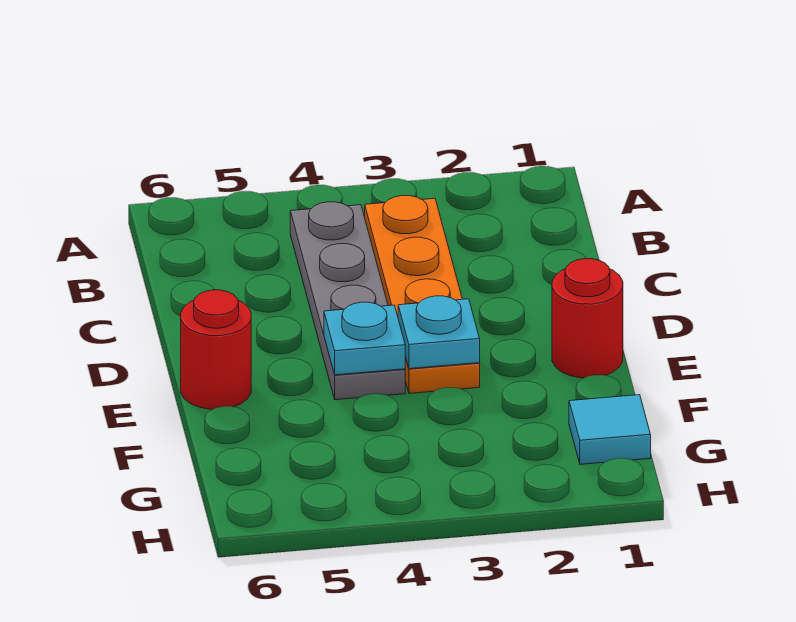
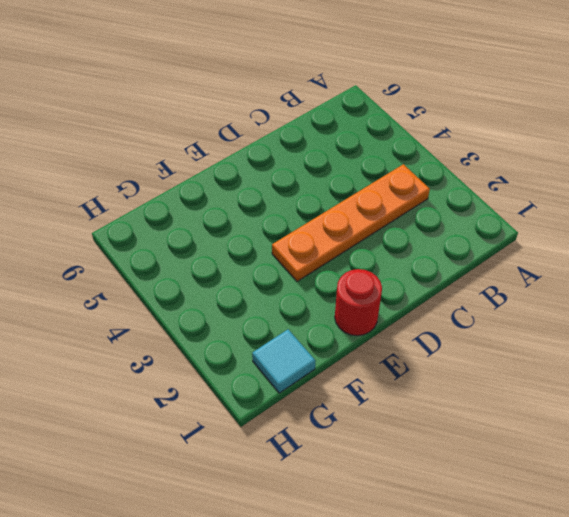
none -> grey plate B4:E4 level 1
none -> red round brick E6 level 1

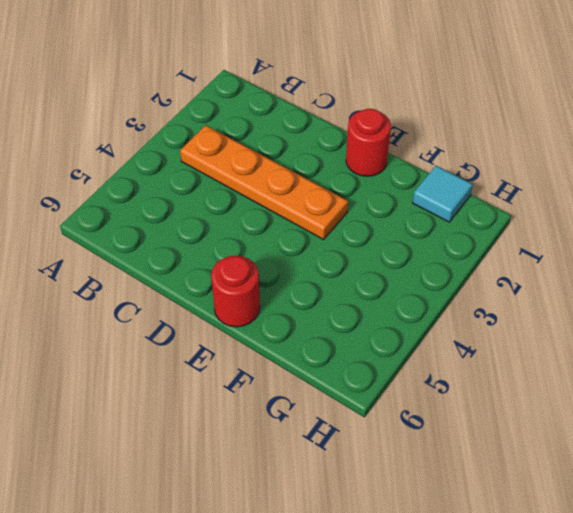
none -> grey plate B4:E4 level 1
none -> cyan plate E3 level 2

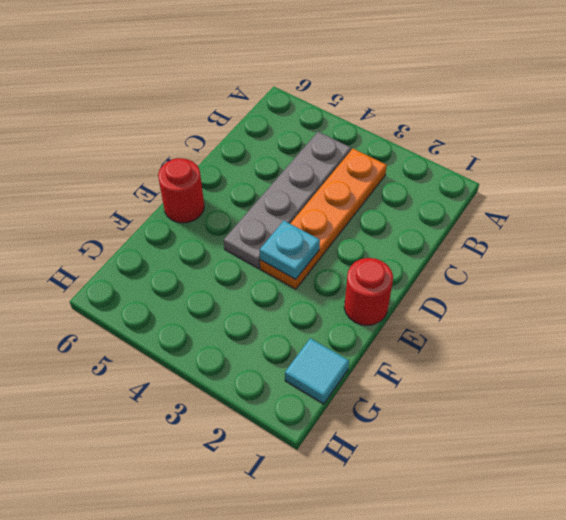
none -> cyan plate E4 level 2

